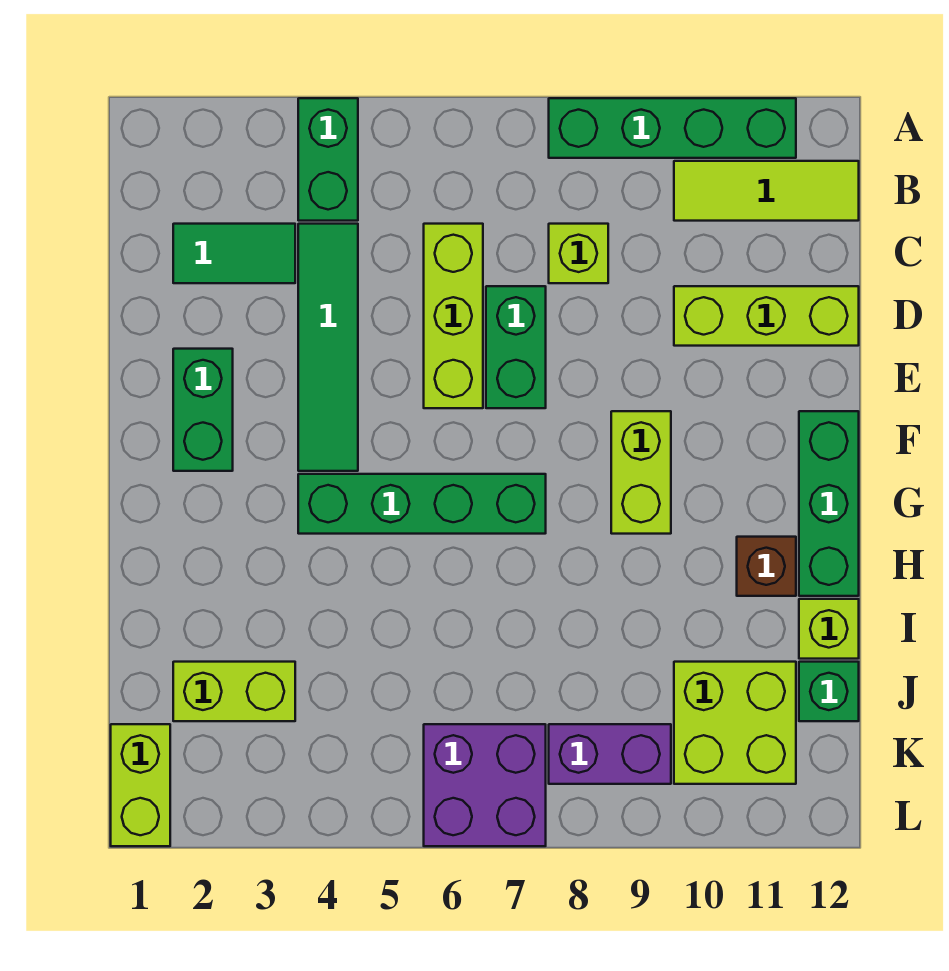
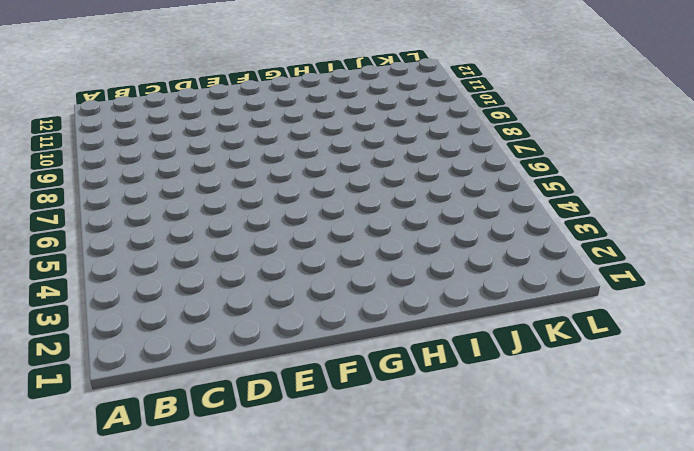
none -> green brick A4:B4 level 1
none -> green brick A8:A11 level 1
none -> lime tile B10:B12 level 1

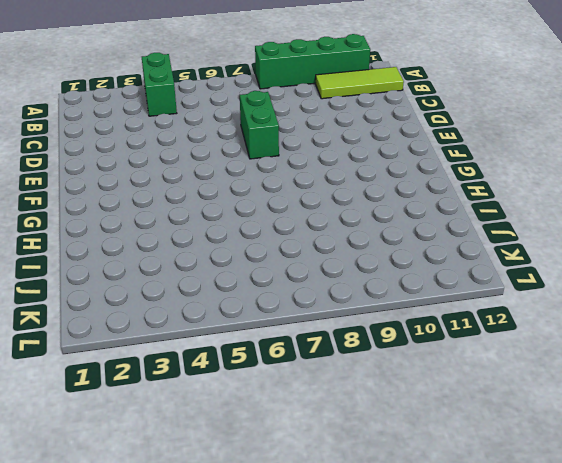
none -> green tile C2:C3 level 1
none -> green tile C4:F4 level 1
none -> lime brick C6:E6 level 1

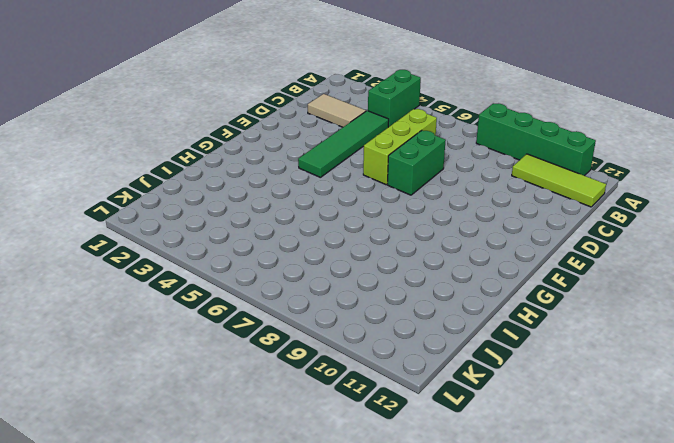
tan tile C2:C3 level 1 -> green tile C2:C3 level 1
none -> lime brick C8 level 1
none -> lime brick D10:D12 level 1
none -> green brick E2:F2 level 1

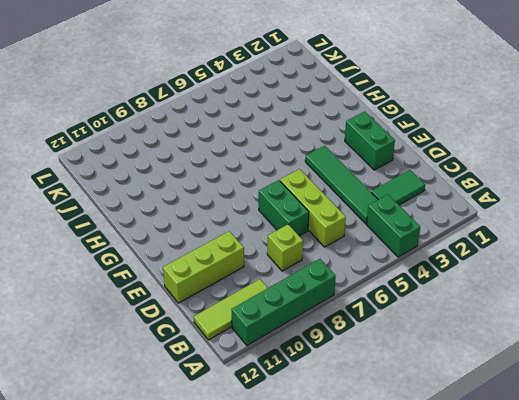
none -> lime brick F9:G9 level 1
none -> green brick F12:H12 level 1
none -> green brick G4:G7 level 1

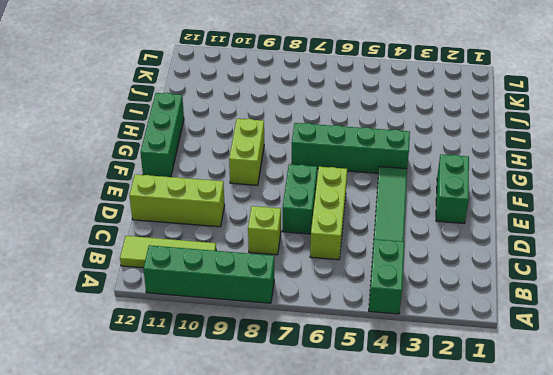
none -> green tile C2:C3 level 1
none -> brown brick H11 level 1
none -> lime brick I12 level 1

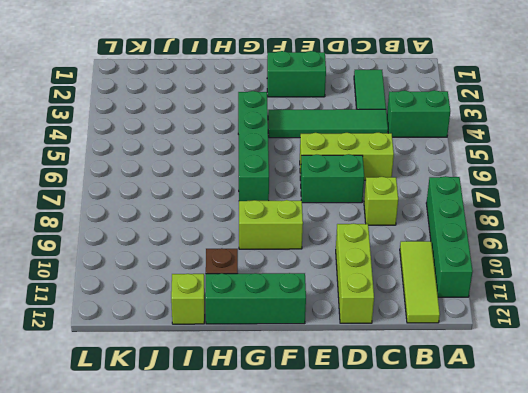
none -> lime brick J2:J3 level 1
none -> lime brick J10:K11 level 1
none -> green brick J12 level 1

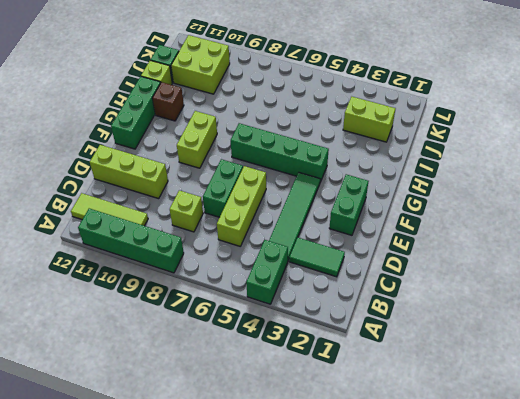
none -> lime brick K1:L1 level 1
none -> purple brick K6:L7 level 1
none -> purple brick K8:K9 level 1

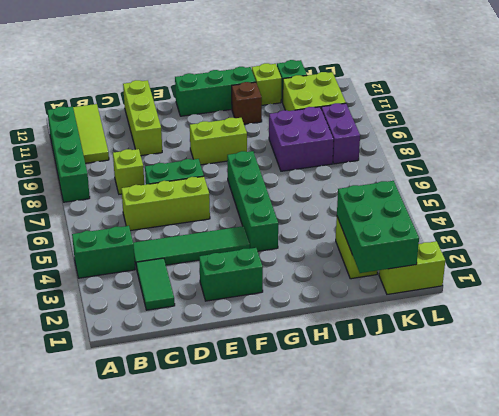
purple brick I8:J9 level 1 -> purple brick K6:L7 level 1
green brick J1:K3 level 2 -> none

